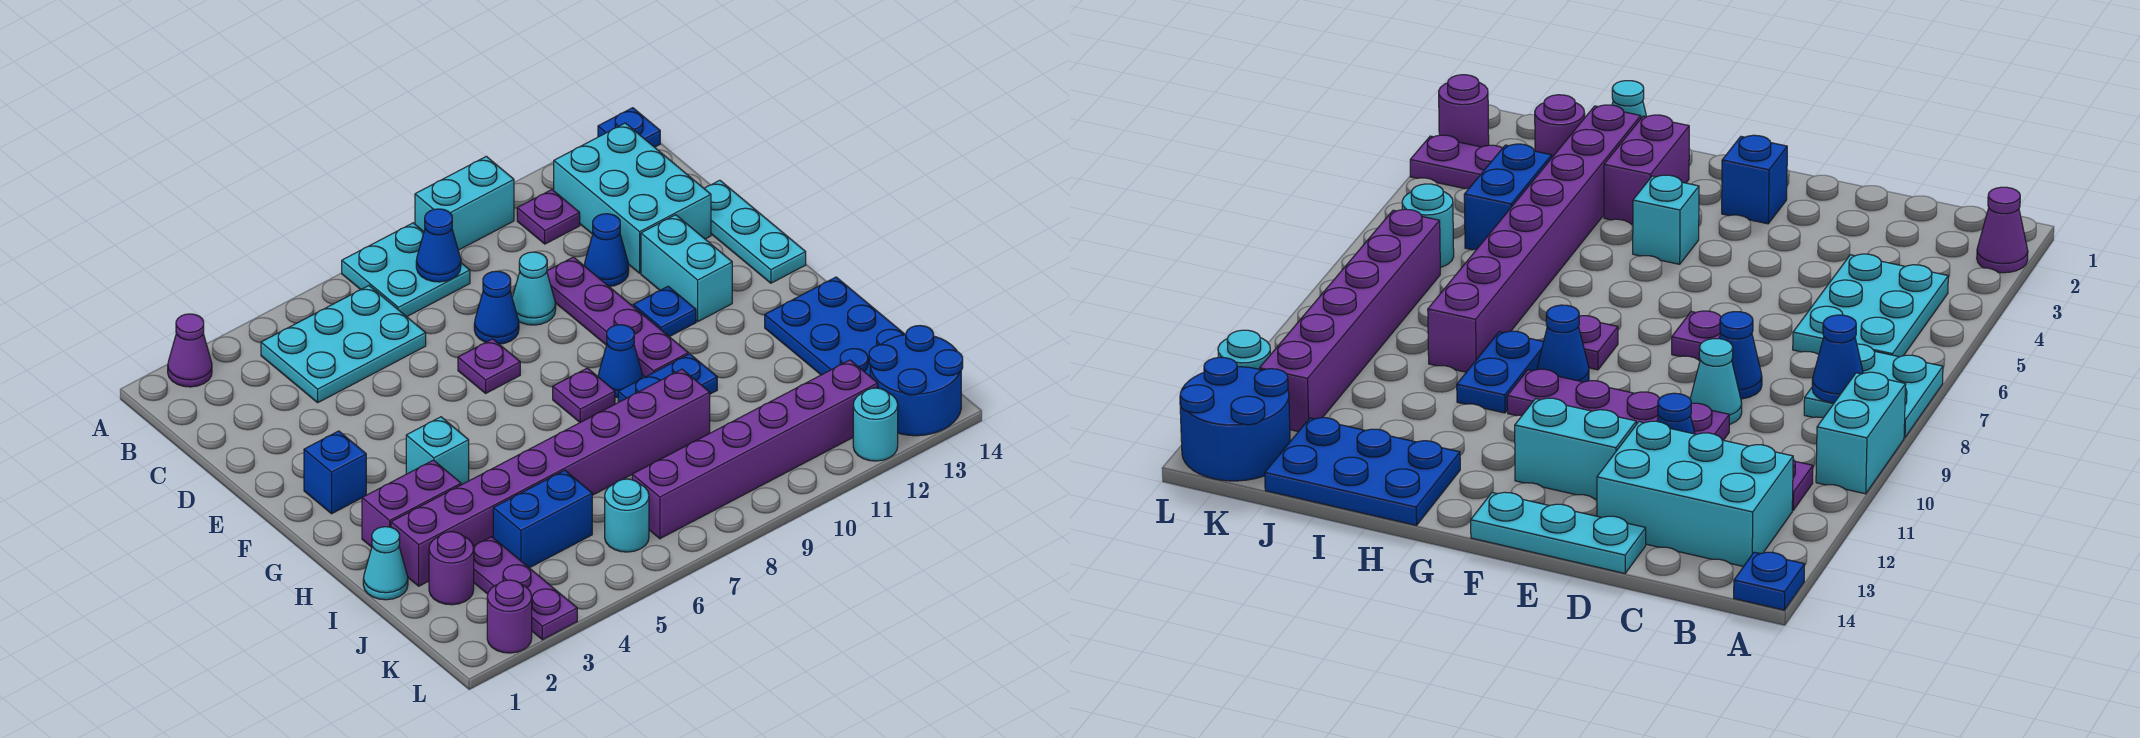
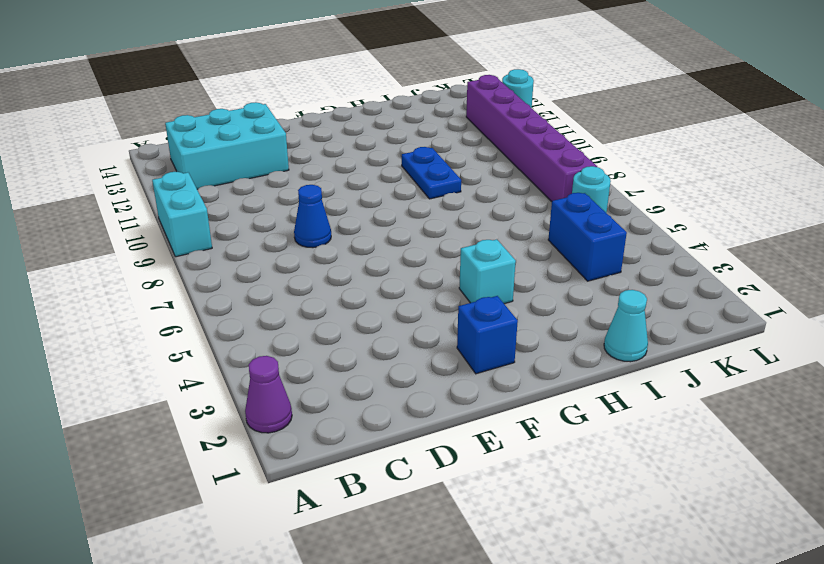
none -> cyan plate A7:B8 level 1
none -> blue plate A14 level 1
none -> cyan plate B4:C6 level 1
none -> purple plate B11 level 1

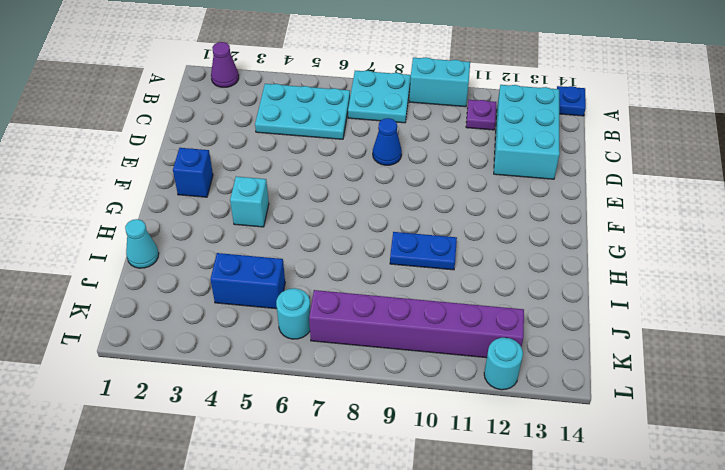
none -> cyan cone D9 level 1
none -> purple plate D10:G10 level 1
none -> blue cone D11 level 1
none -> cyan plate D14:F14 level 1

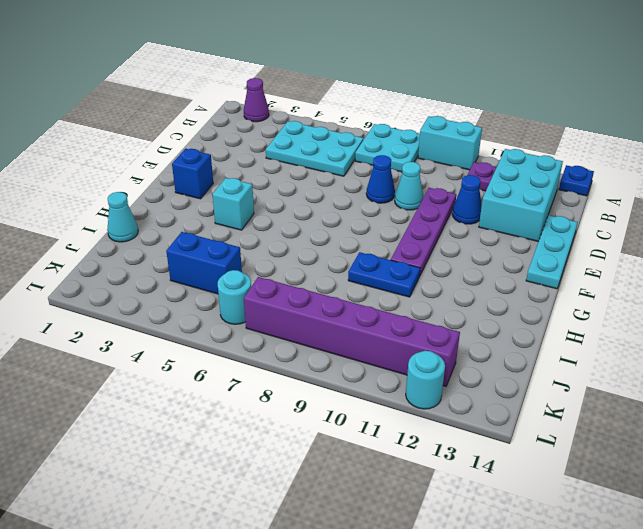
none -> purple plate E7 level 1
none -> cyan brick E12:F12 level 1
none -> blue plate F11 level 1
none -> purple plate G8 level 1

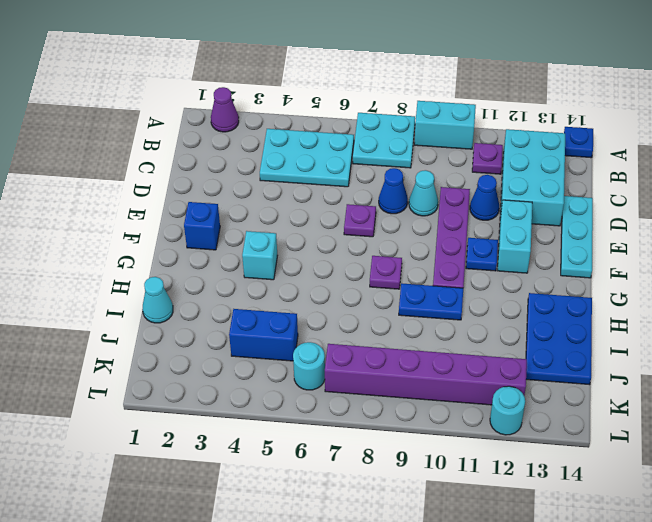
none -> blue cone G9 level 1
none -> purple brick H2:H3 level 1
none -> purple brick I2:I9 level 1
none -> purple round brick J2 level 1

